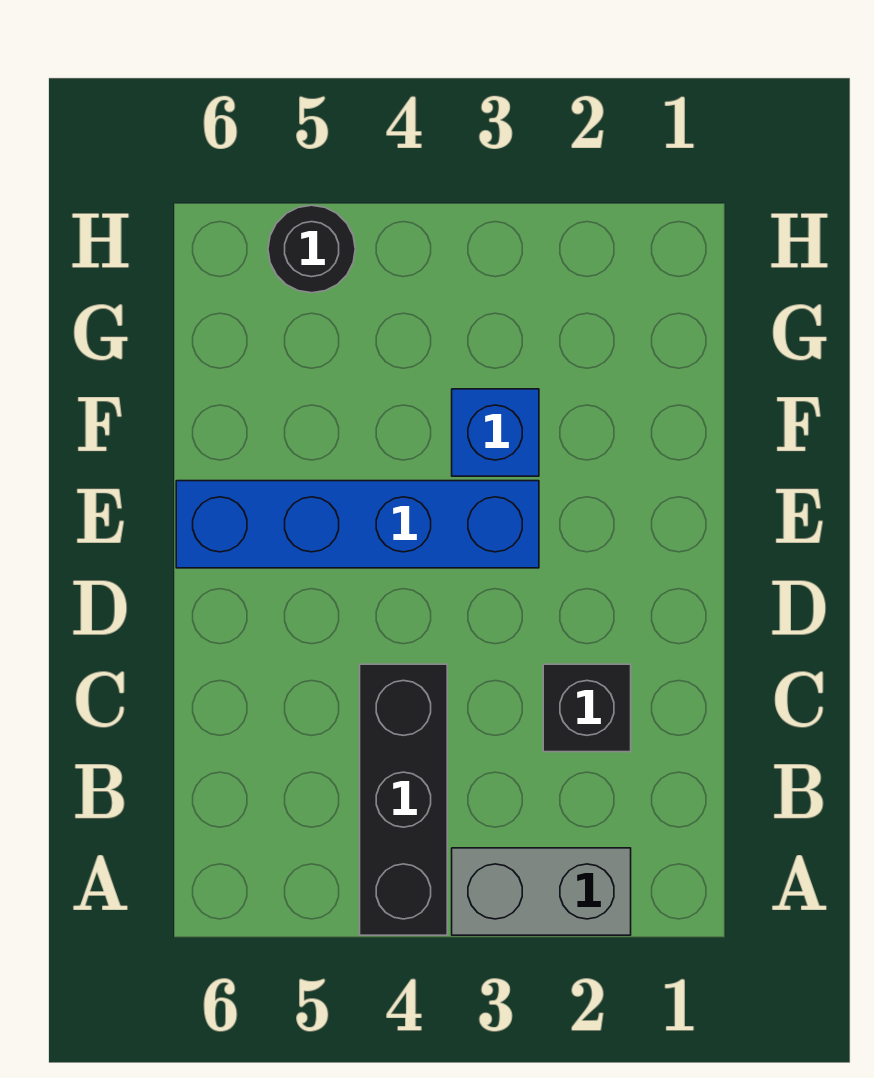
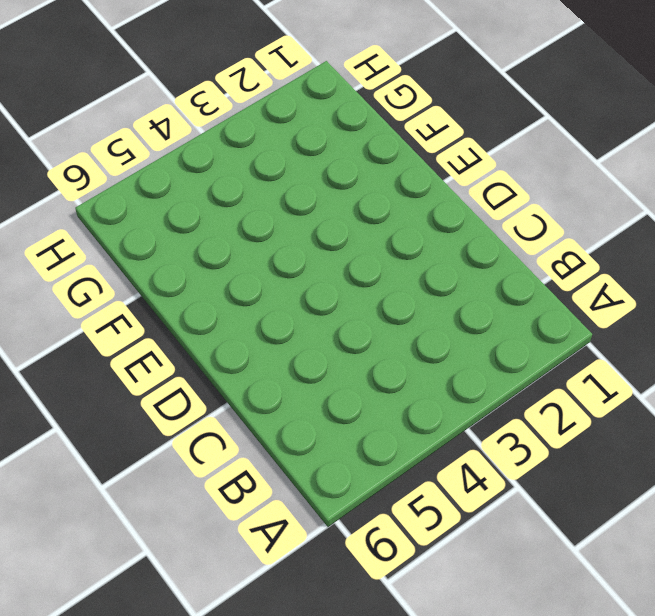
none -> grey brick A2:A3 level 1
none -> black brick A4:C4 level 1

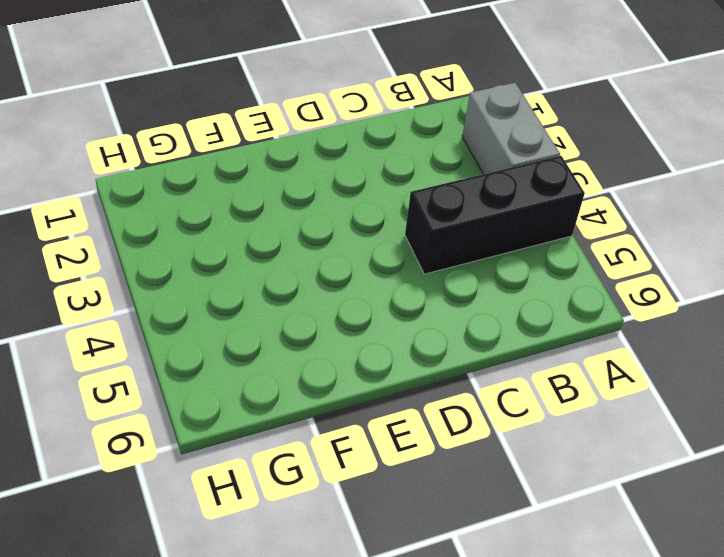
none -> black brick C2 level 1
none -> blue brick E3:E6 level 1

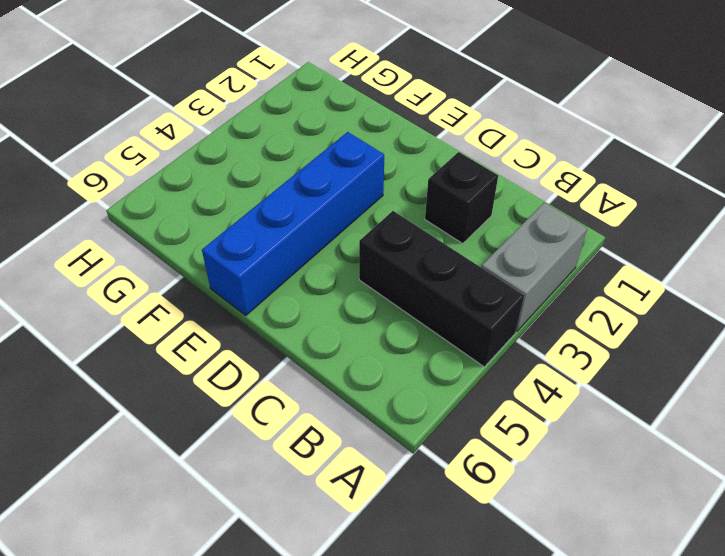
none -> blue brick F3 level 1
none -> black round brick H5 level 1

